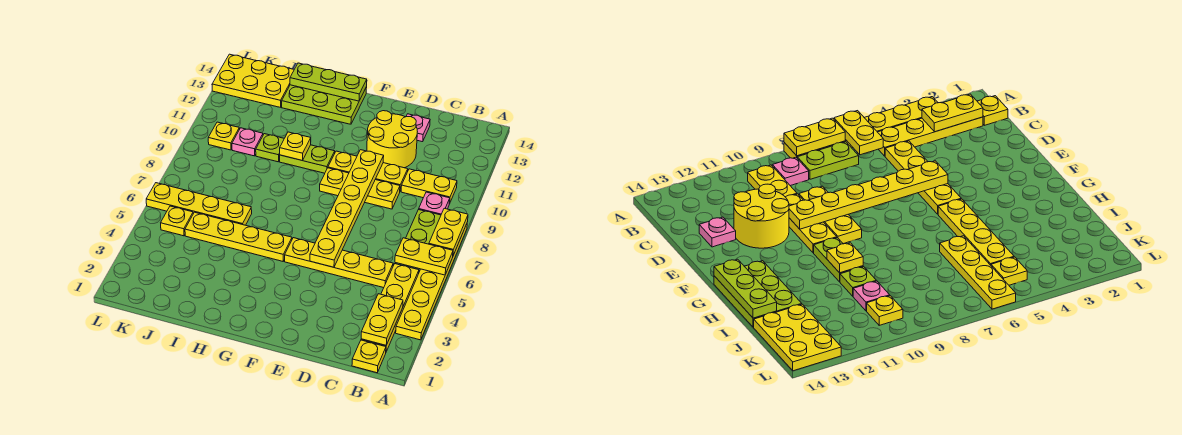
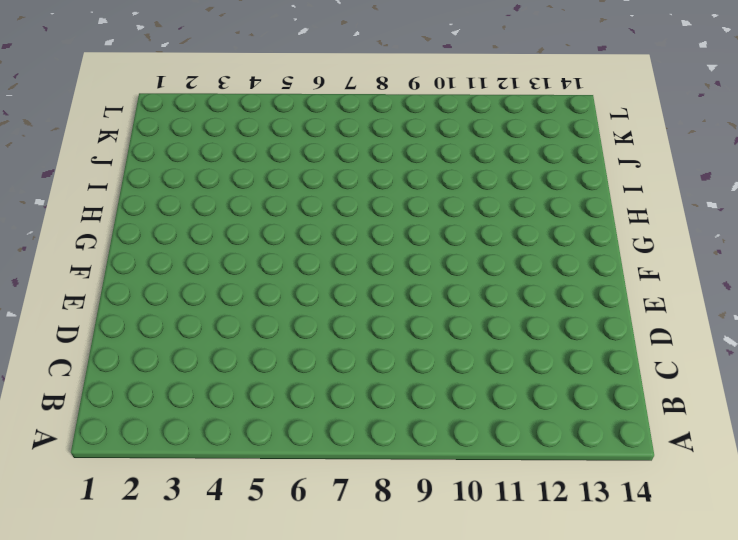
none -> yellow plate A3:A8 level 1
none -> yellow plate B1 level 1
none -> yellow plate B2:B5 level 1

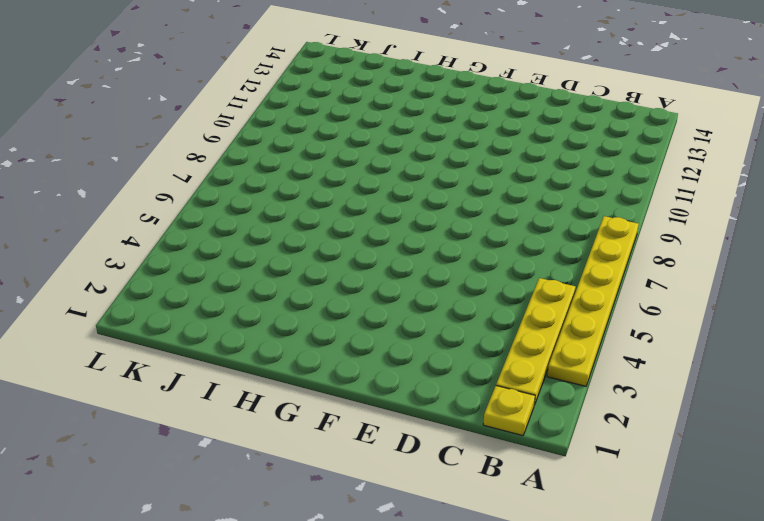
none -> lime plate B7:B8 level 1
none -> pink plate B9 level 1
none -> yellow plate B10:C10 level 1

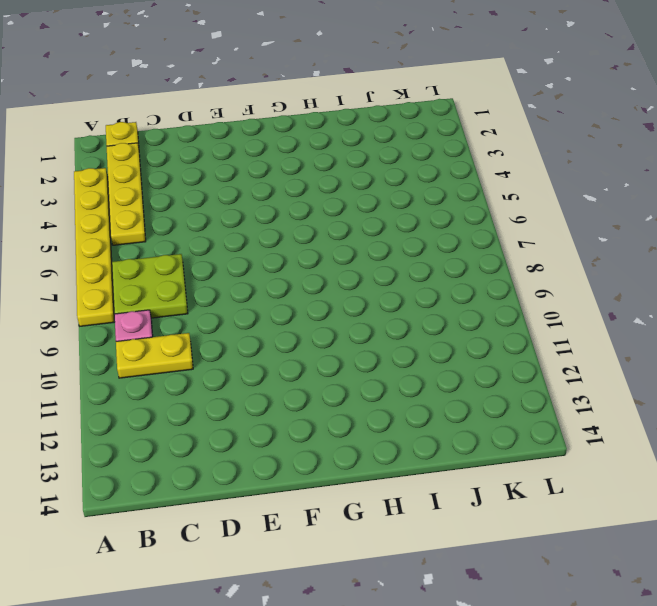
lime plate B7:C8 level 1 -> lime plate B7:B8 level 1
none -> yellow plate C5:F5 level 1
none -> yellow plate D9:F9 level 1
none -> yellow plate D10:F10 level 1

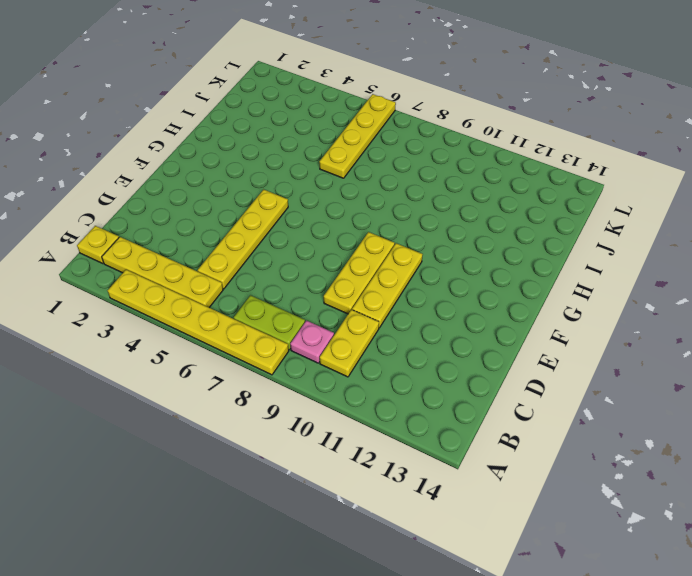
none -> yellow round brick D11:E12 level 1
none -> pink plate D13 level 1
none -> yellow plate G5:J5 level 1

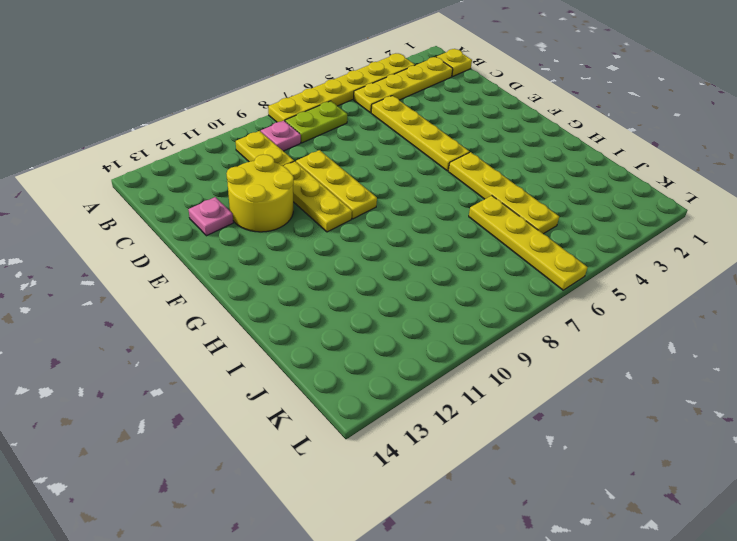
none -> lime plate G10:H10 level 1
none -> lime plate G13:I14 level 1
none -> lime plate I10 level 1

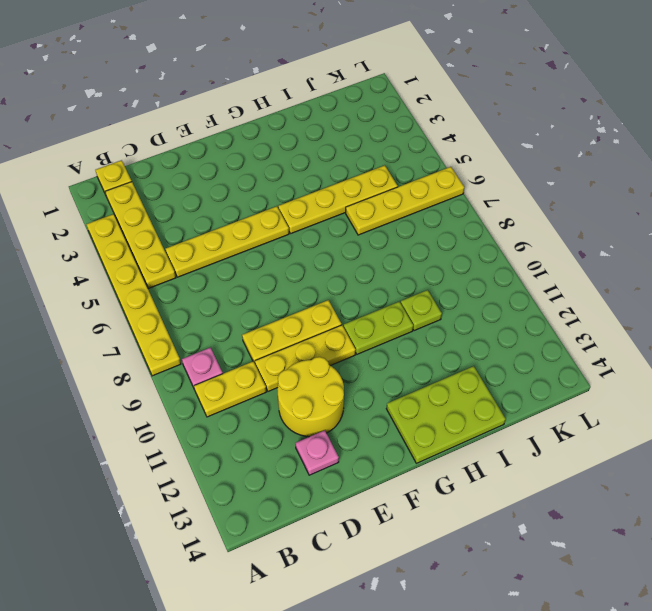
none -> lime plate B7:B8 level 1
none -> pink plate J10 level 1
none -> yellow plate J13:L14 level 1

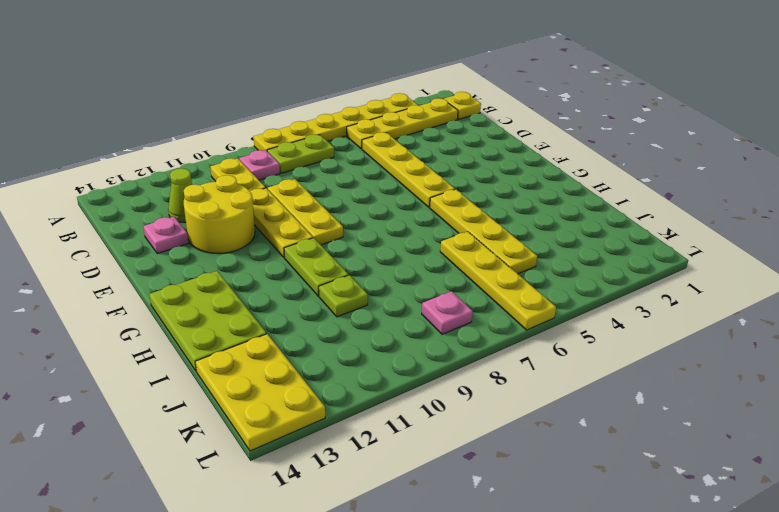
lime cone C12 level 1 -> none
pink plate K8 level 1 -> pink plate J10 level 1
none -> yellow plate K5 level 1
none -> yellow plate K10 level 1
none -> yellow plate A6:B6 level 2

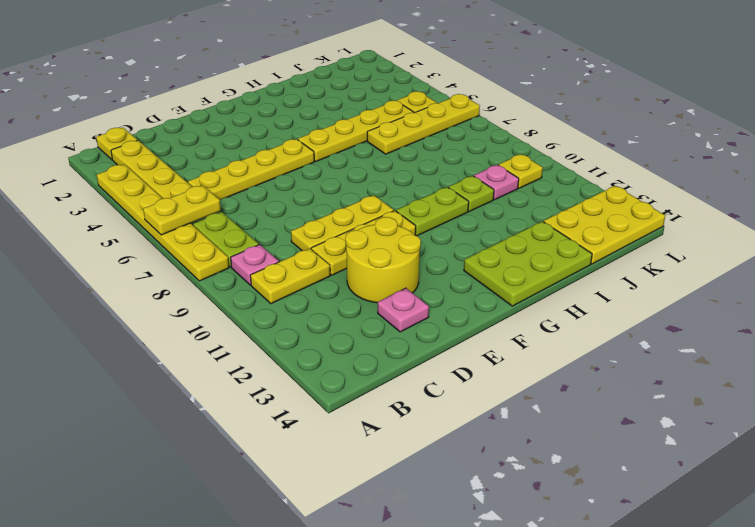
none -> yellow plate A7:A8 level 2
none -> yellow plate B2:B3 level 2
none -> yellow plate E5:E10 level 2

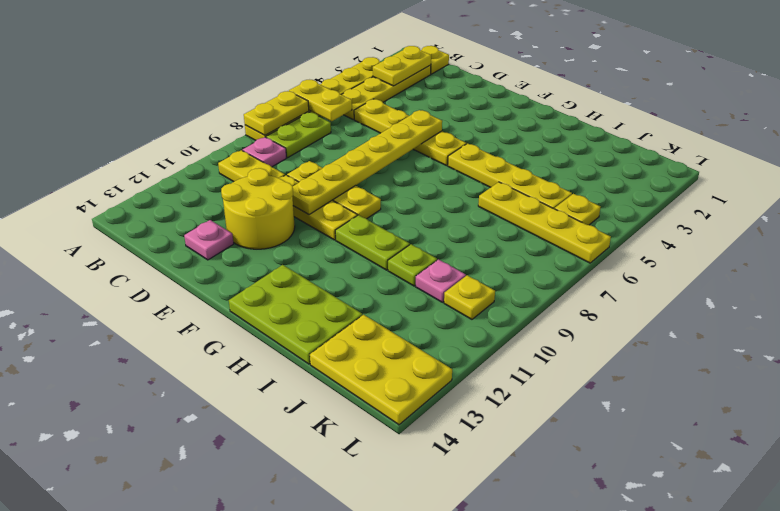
none -> lime plate G14:I14 level 2
none -> yellow plate H10 level 2

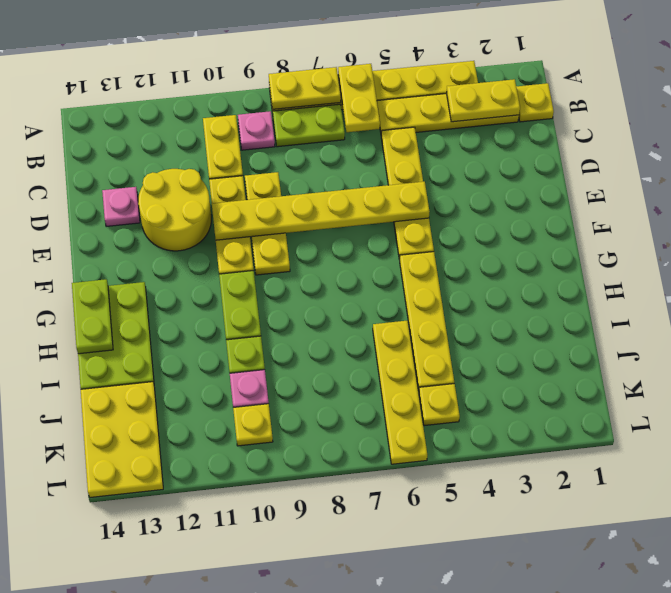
lime plate G14:H14 level 2 -> lime plate G14:I14 level 2
none -> yellow plate H10 level 2

